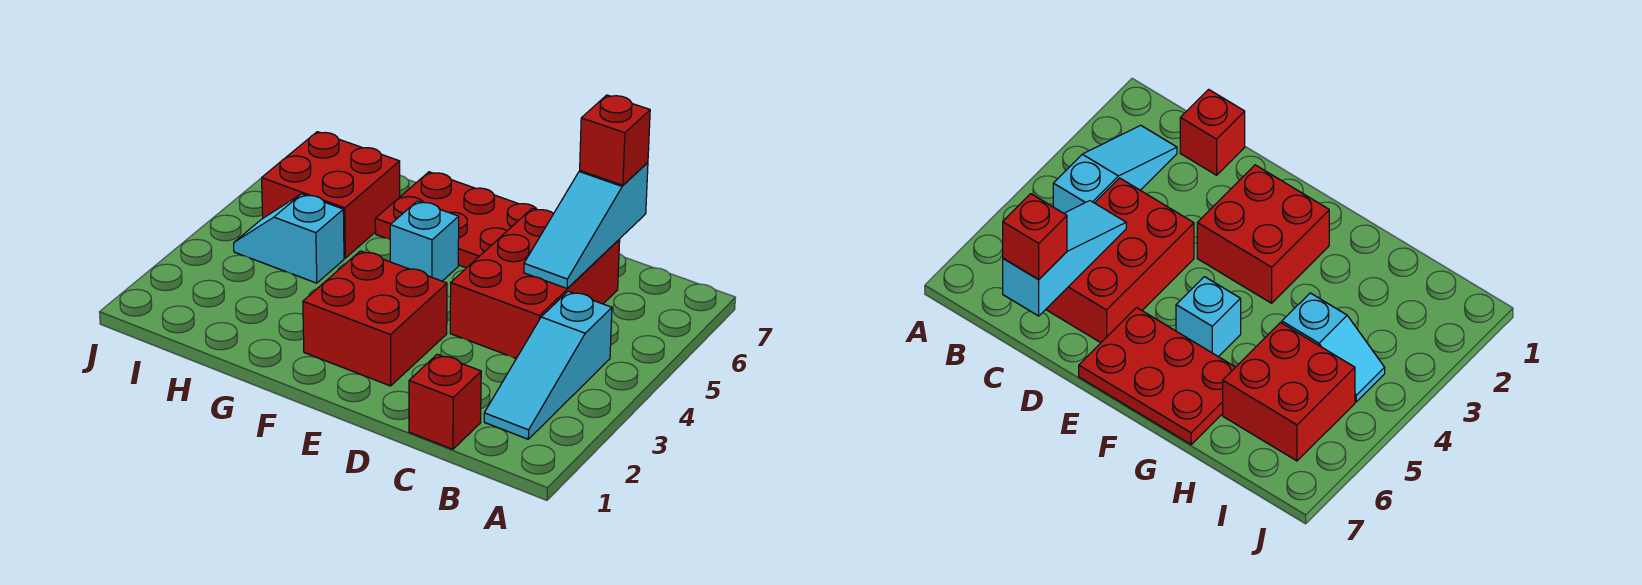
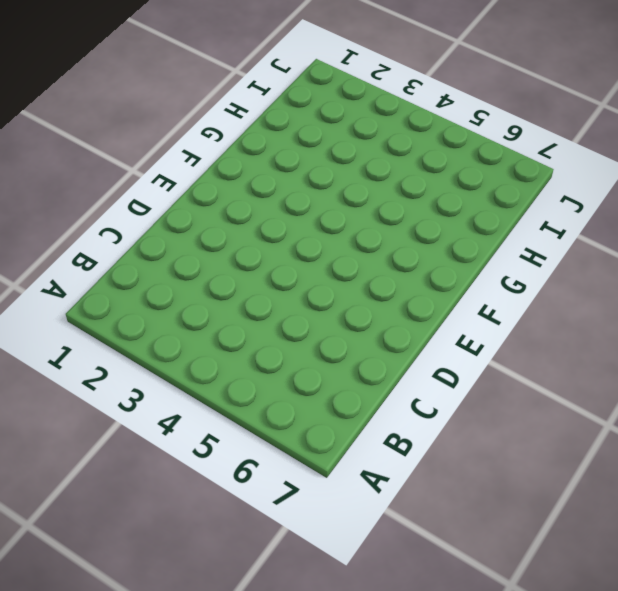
none -> cyan slope B2:B4 level 1 top 4
none -> red brick C1 level 1

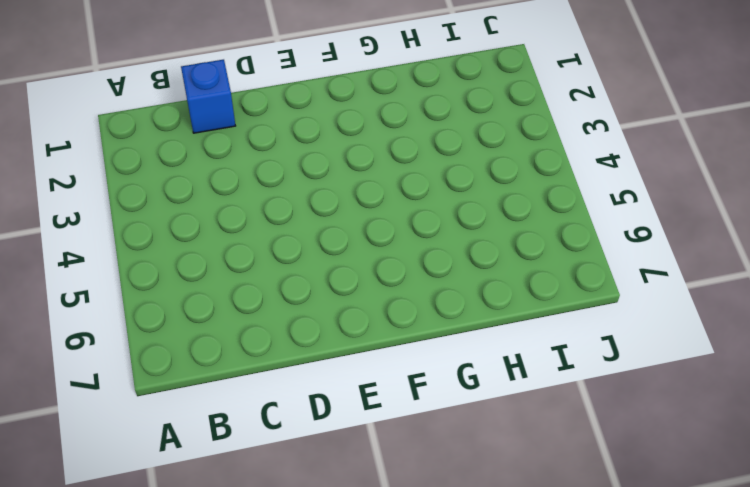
blue brick C1 level 1 -> red brick C1 level 1
none -> cyan slope B2:B4 level 1 top 4
none -> red brick C4:D6 level 1

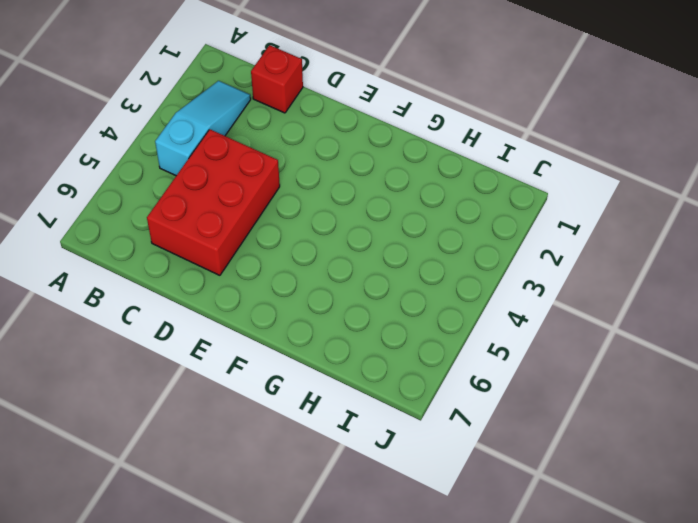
none -> red brick E2:F3 level 1
none -> red plate E6:G7 level 1

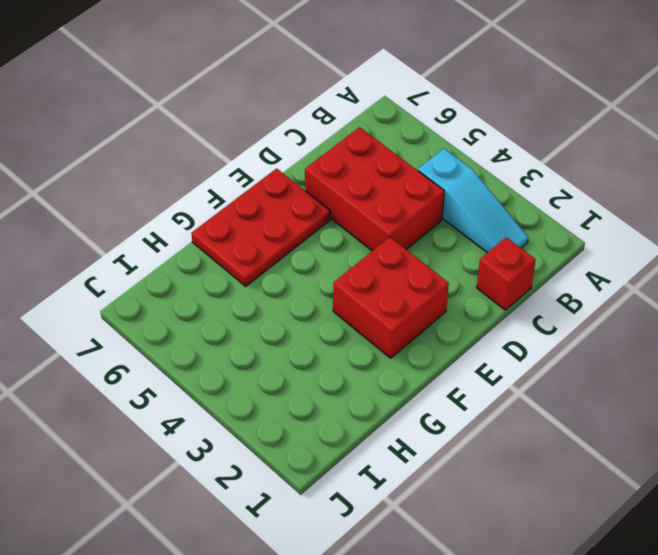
none -> cyan brick F5 level 1
none -> cyan slope H4:I4 level 1 top H

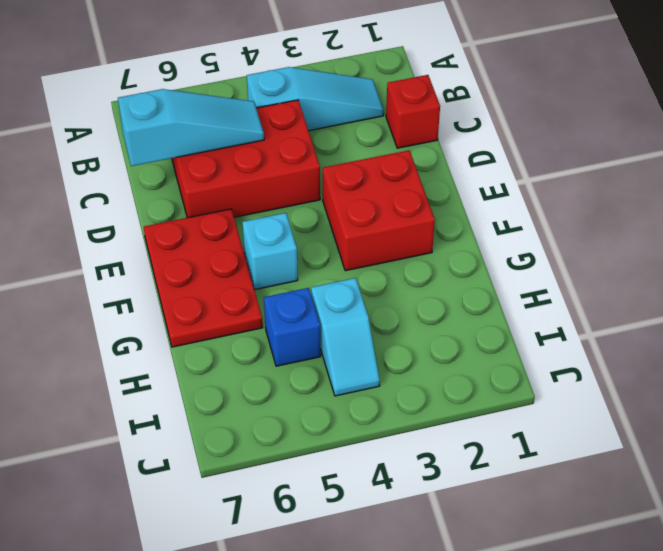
blue brick H5 level 1 -> red brick H5:I6 level 1
none -> red brick C7 level 3

